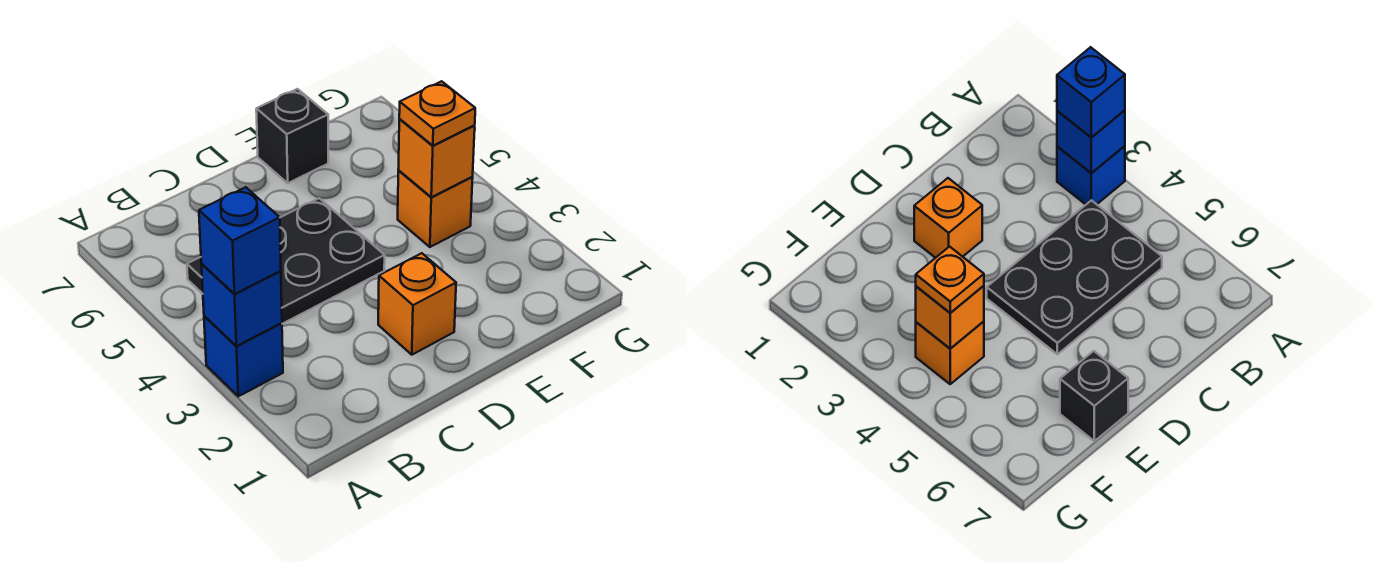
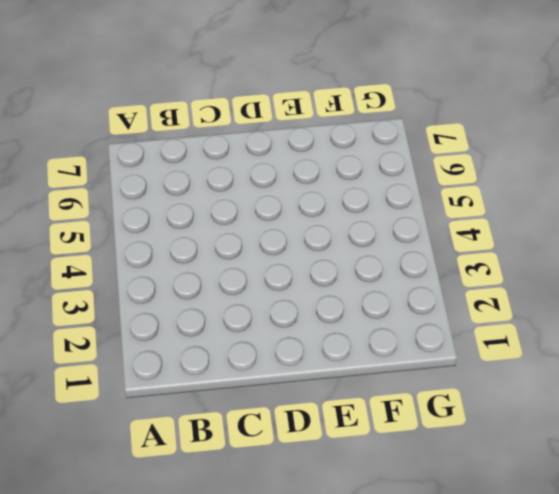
none -> blue brick A3 level 1
none -> black plate B4:D5 level 1

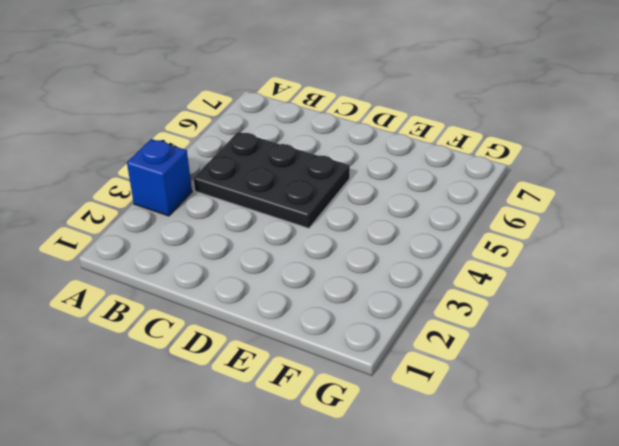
none -> orange brick D2 level 1
none -> black brick E7 level 1

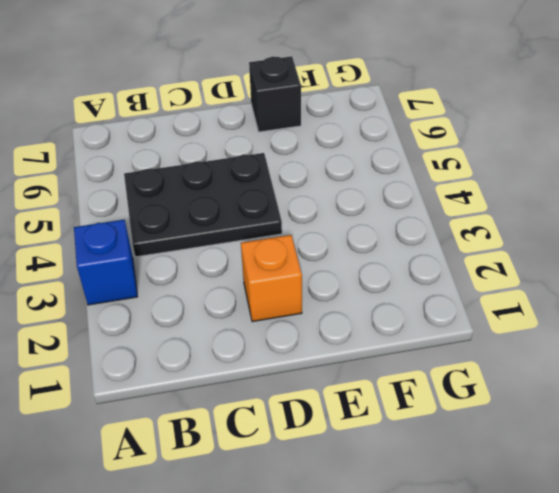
none -> orange brick F4 level 1
none -> blue brick A3 level 2

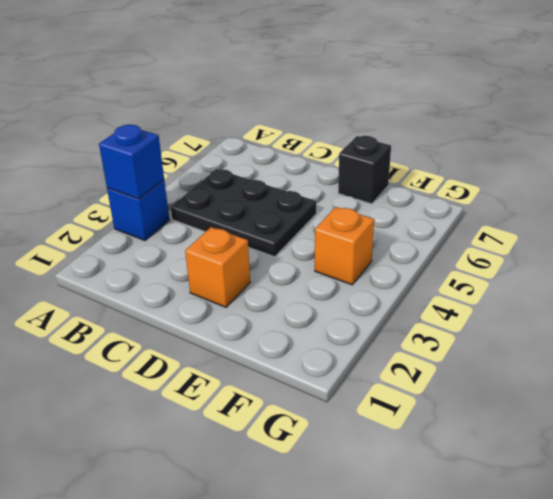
none -> orange brick F4 level 2
none -> blue brick A3 level 3

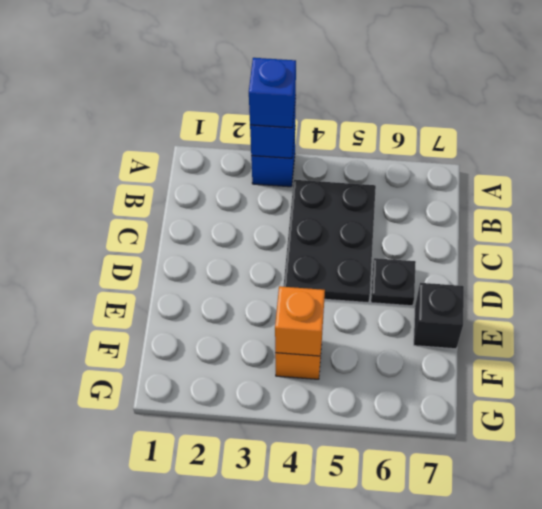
black plate D6 level 1 -> none
none -> orange brick D2 level 1
none -> orange plate F4 level 3

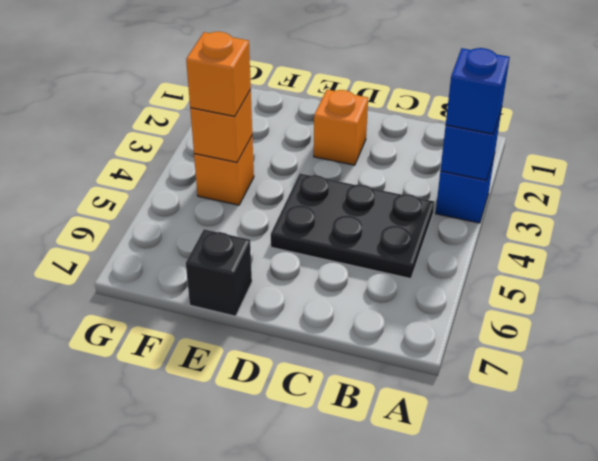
orange brick F4 level 3 -> orange plate F4 level 3

